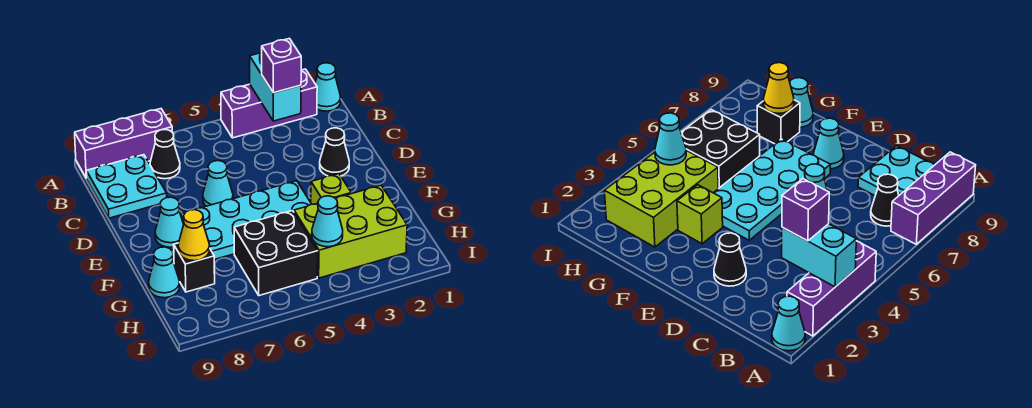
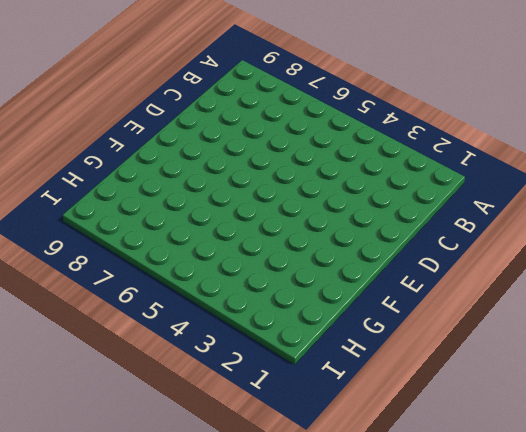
none -> cyan cone A1 level 1
none -> purple brick A2:A4 level 1
none -> purple brick A7:A9 level 1

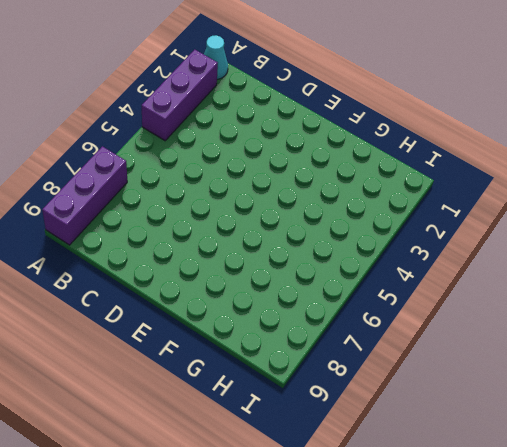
none -> black cone B7 level 1
none -> cyan plate B8:C9 level 1
none -> black cone D2 level 1

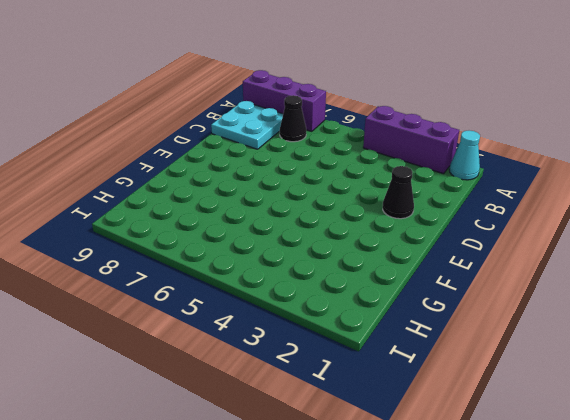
none -> cyan cone D6 level 1
none -> cyan plate E4:F7 level 1
none -> cyan cone E8 level 1

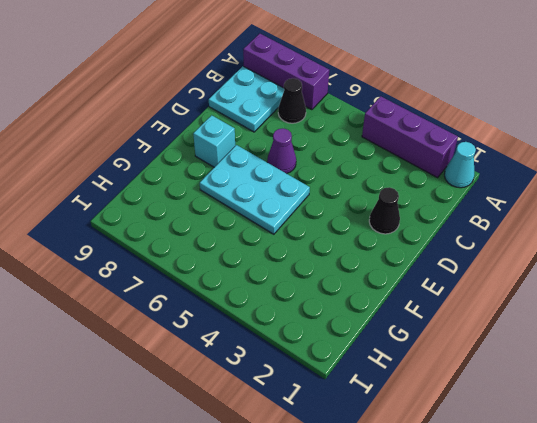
purple cone D6 level 1 -> cyan cone D6 level 1
cyan plate E5:F7 level 1 -> cyan plate E4:F7 level 1
cyan brick E8 level 1 -> cyan cone E8 level 1
none -> lime brick F3 level 1
none -> lime brick G2:H4 level 1
none -> black brick G5:H6 level 1

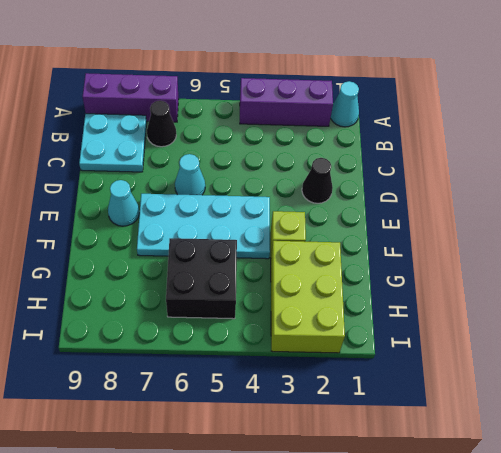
lime brick G2:I3 level 1 -> lime brick G2:H4 level 1
none -> black brick G8 level 1
none -> cyan cone G9 level 1
none -> cyan brick A3:B3 level 2

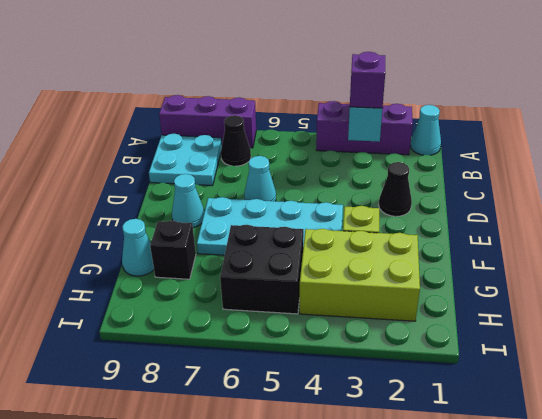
none -> yellow cone G8 level 2
none -> cyan cone H4 level 2

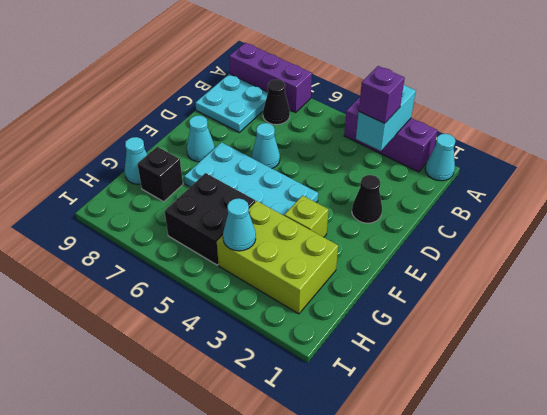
none -> yellow cone G8 level 2

